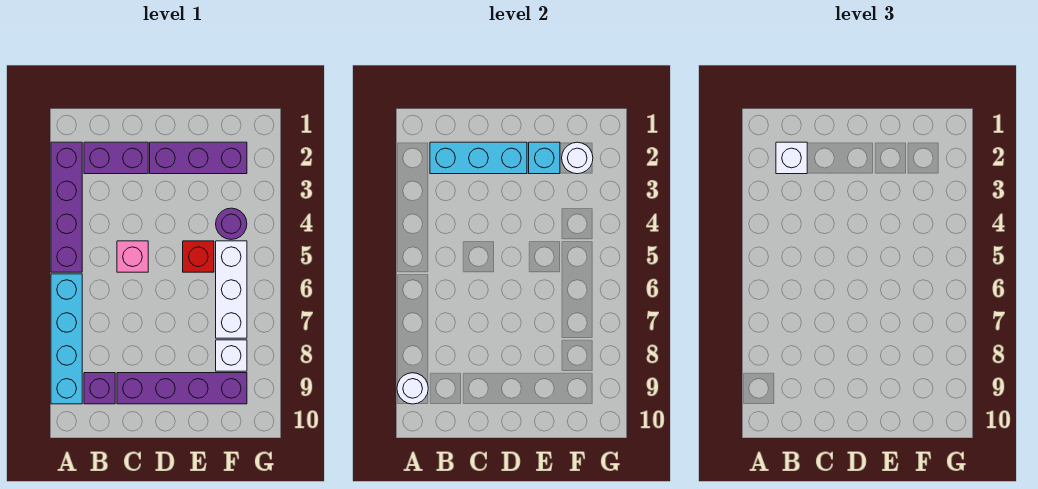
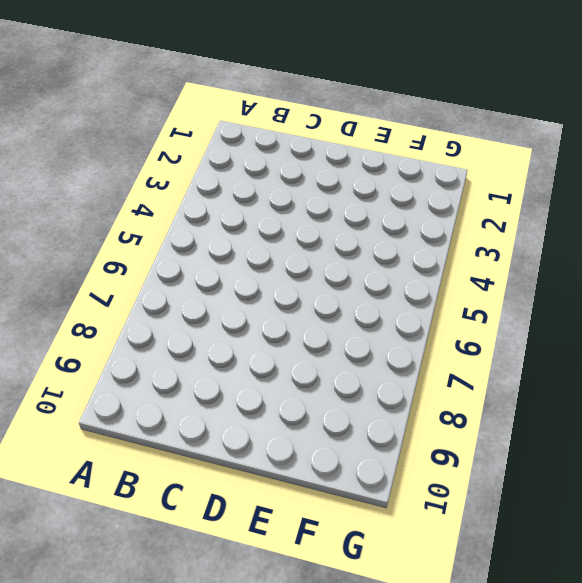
none -> purple brick A2:A5 level 1
none -> cyan brick A6:A9 level 1
none -> purple brick B2:C2 level 1

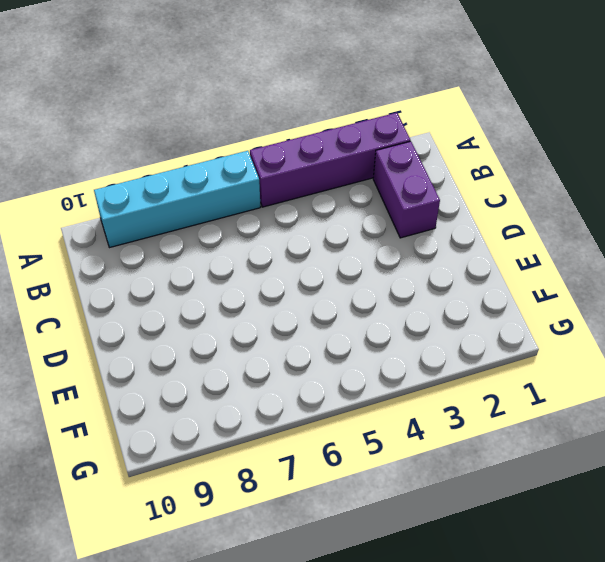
none -> purple brick B9 level 1
none -> pink brick C5 level 1
none -> purple brick C9:F9 level 1

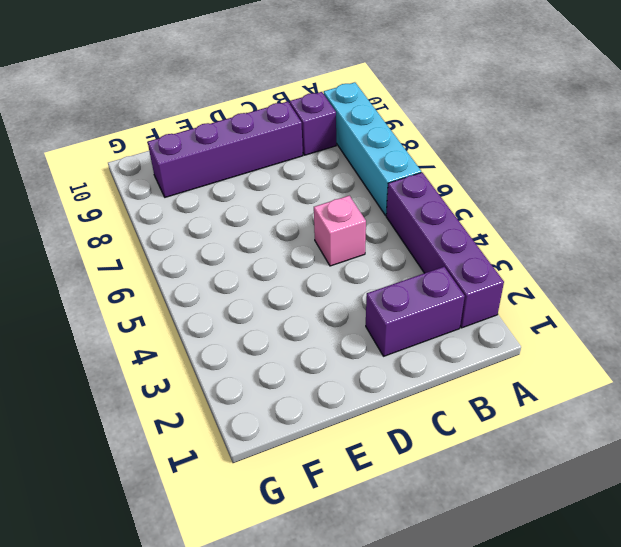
none -> purple brick D2:F2 level 1
none -> red brick E5 level 1
none -> purple round brick F4 level 1

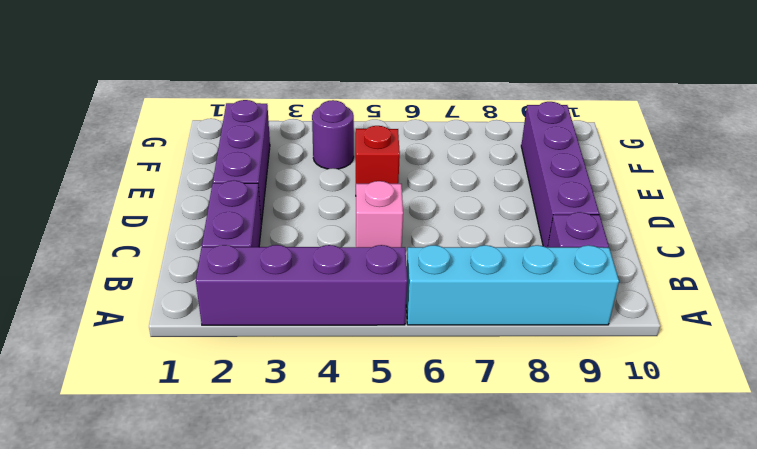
none -> white brick F5:F7 level 1
none -> white brick F8 level 1
none -> white round brick A9 level 2

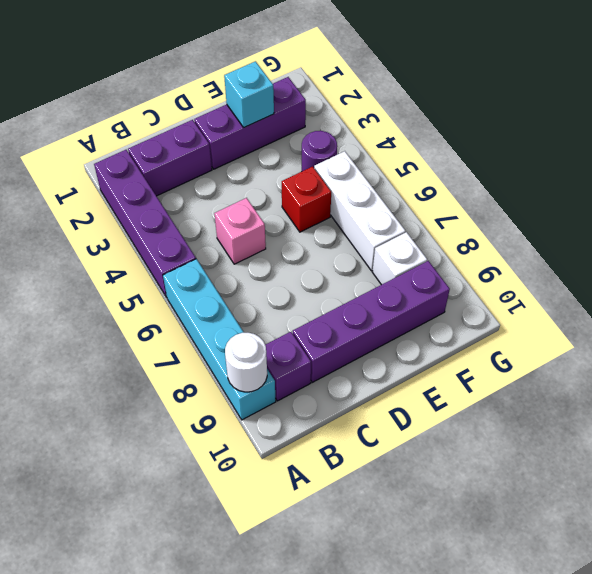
none -> cyan brick B2:D2 level 2
none -> white round brick F2 level 2
none -> white brick B2 level 3

